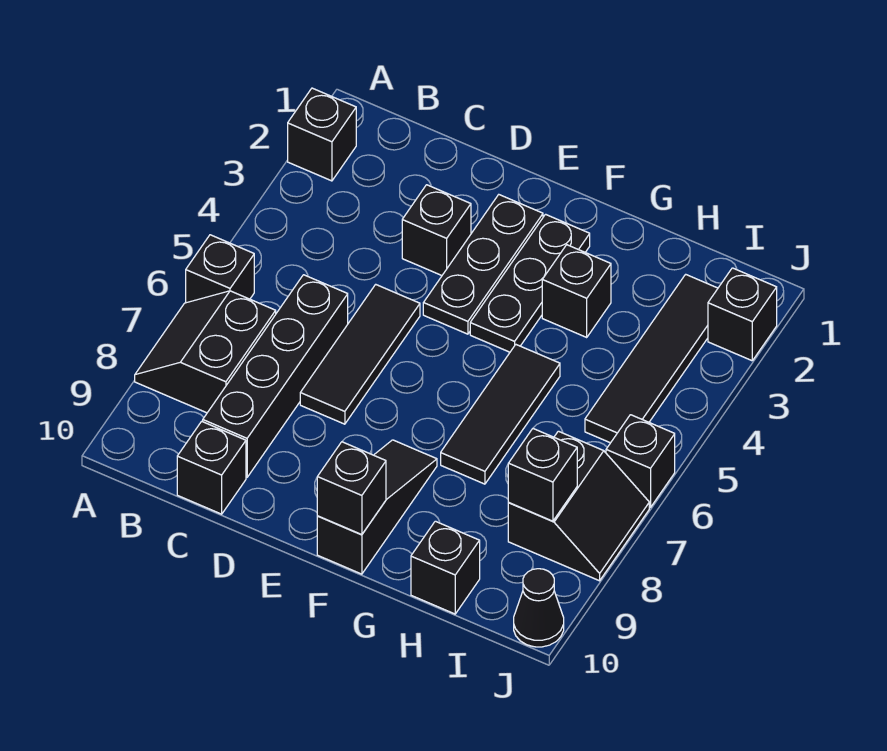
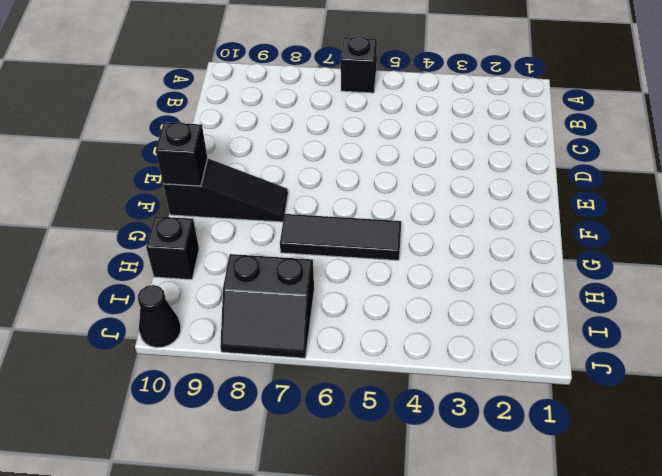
none -> black brick A2 level 1
none -> black slope A7:B8 level 1 top B
none -> black brick C6:C9 level 1

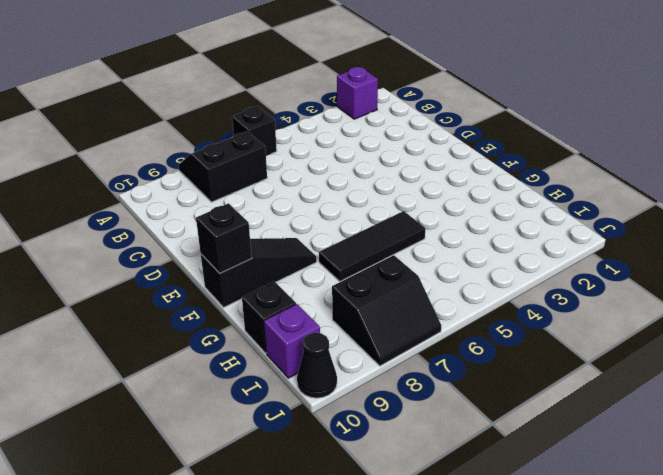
purple brick A2 level 1 -> black brick A2 level 1
purple brick I10 level 1 -> none
none -> black brick C6:C9 level 1
none -> black brick C10 level 1
none -> black brick D3 level 1

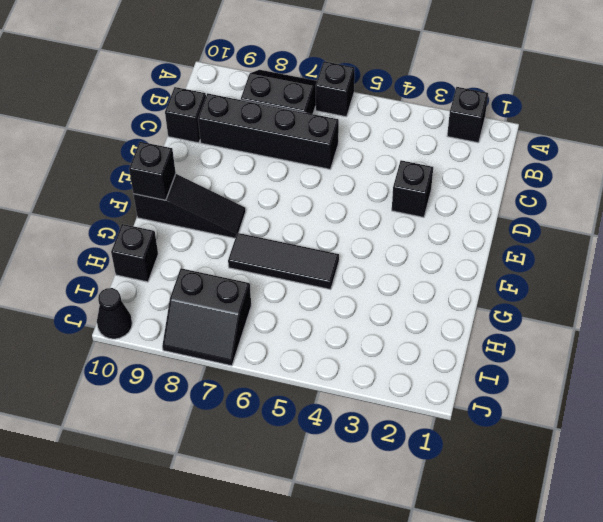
none -> black tile D5:D7 level 1
none -> black plate E2:E4 level 1
none -> black plate F2:F4 level 1

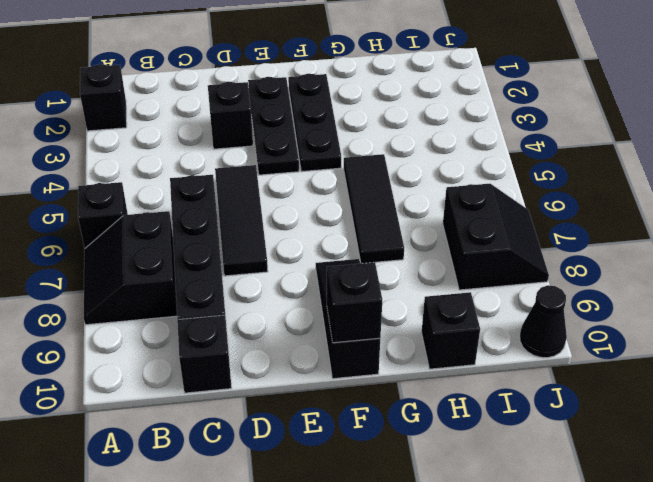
none -> black brick G3 level 1
none -> black tile I2:I5 level 1
none -> black brick J2 level 1

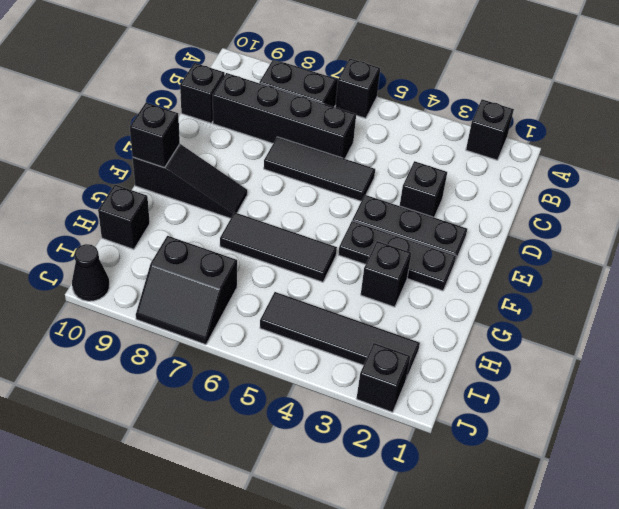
none -> black brick J6 level 1
none -> black brick I8 level 2

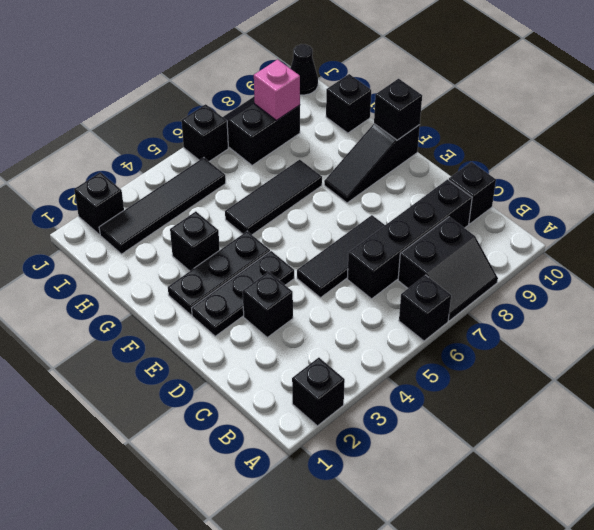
pink brick I8 level 2 -> black brick I8 level 2

